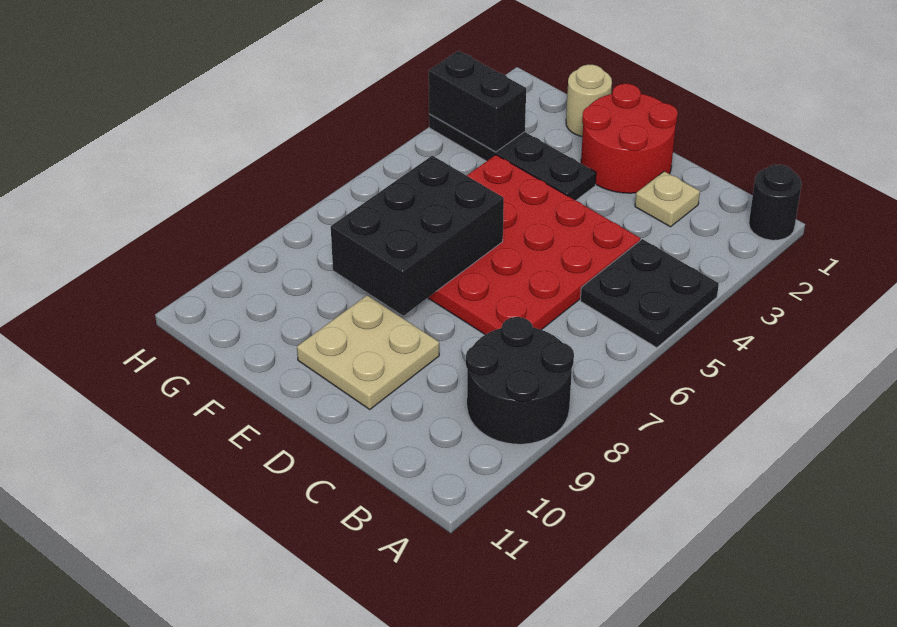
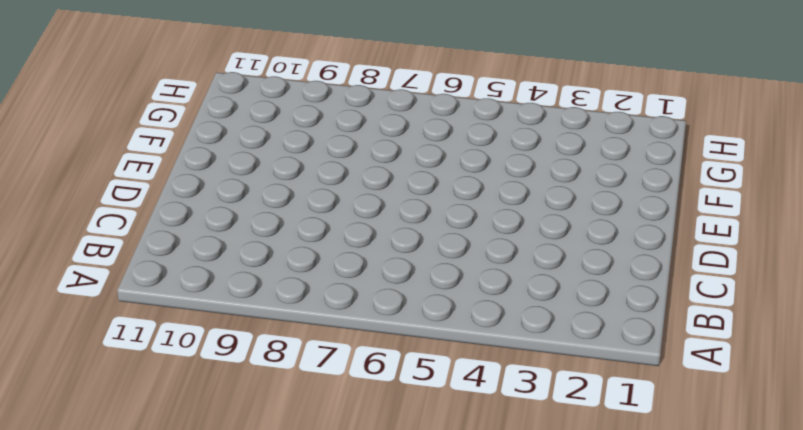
none -> black round brick A1 level 1
none -> black plate A4:B5 level 1

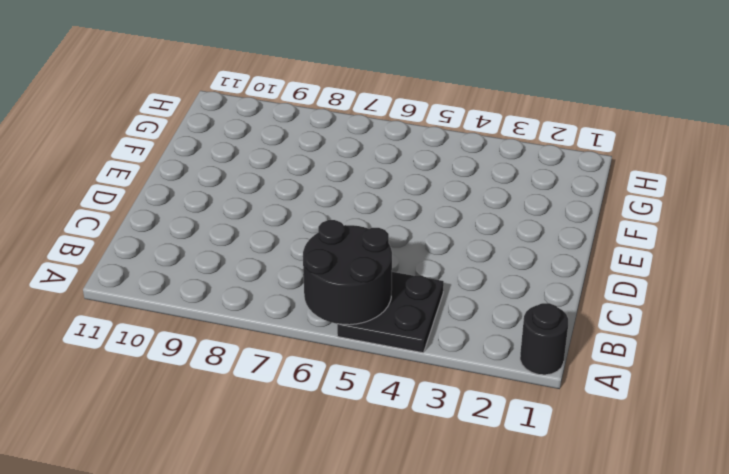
black round brick A5:B6 level 2 -> black round brick A8:B9 level 1
none -> tan plate C2 level 1
none -> red plate C4:F7 level 1

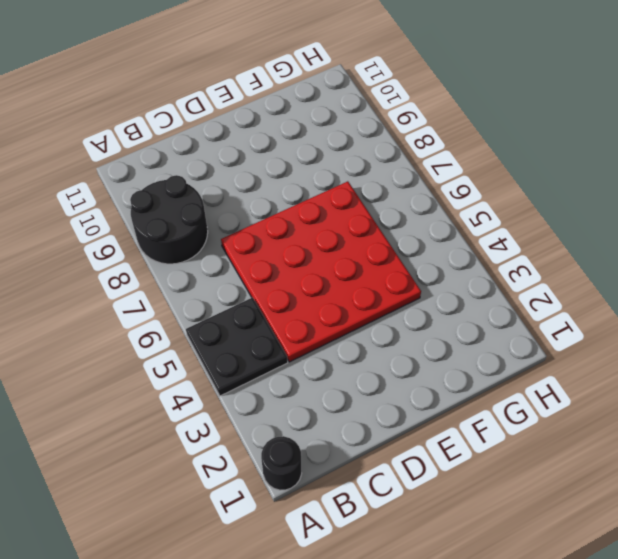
none -> tan plate C2 level 1
none -> red round brick D1:E2 level 1

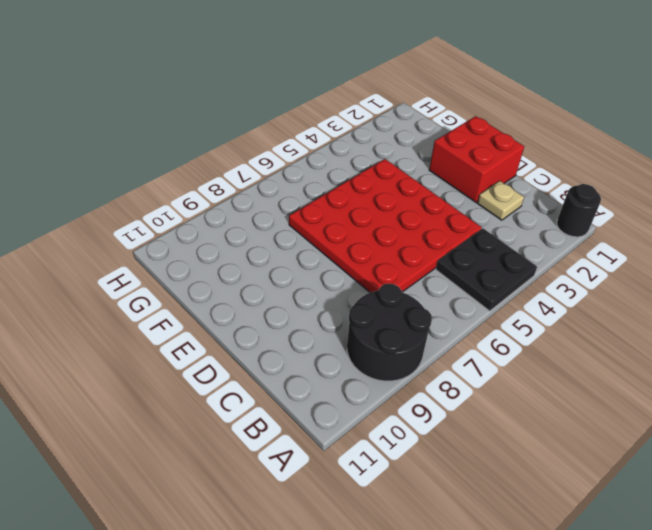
red brick D1:E2 level 1 -> red round brick D1:E2 level 1
none -> tan plate D9:E10 level 1
none -> black plate E3:H3 level 1

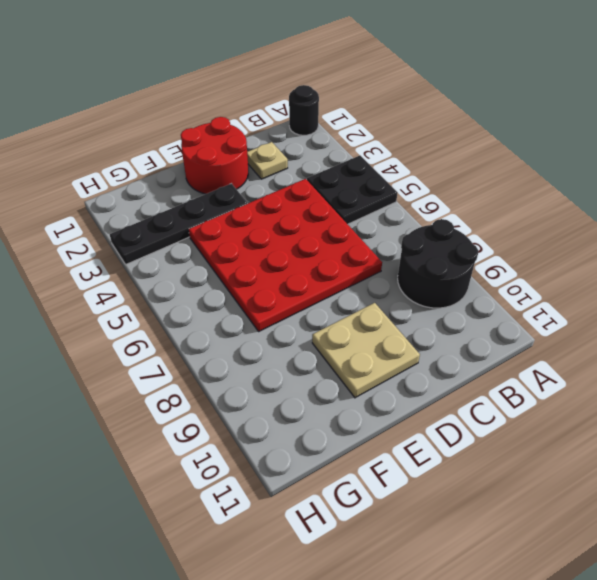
none -> tan round brick F1 level 1
none -> black brick E6:F8 level 2

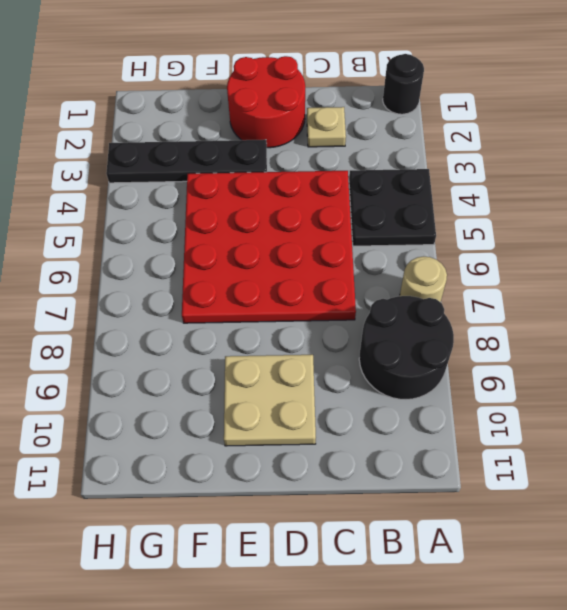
tan round brick A7 level 1 -> tan round brick F1 level 1
none -> black brick E6:F8 level 2
none -> black brick G3:H3 level 2

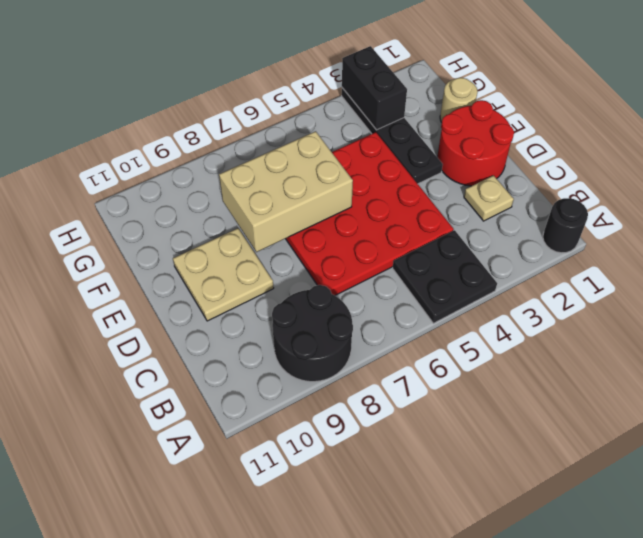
tan brick E6:F8 level 2 -> black brick E6:F8 level 2

